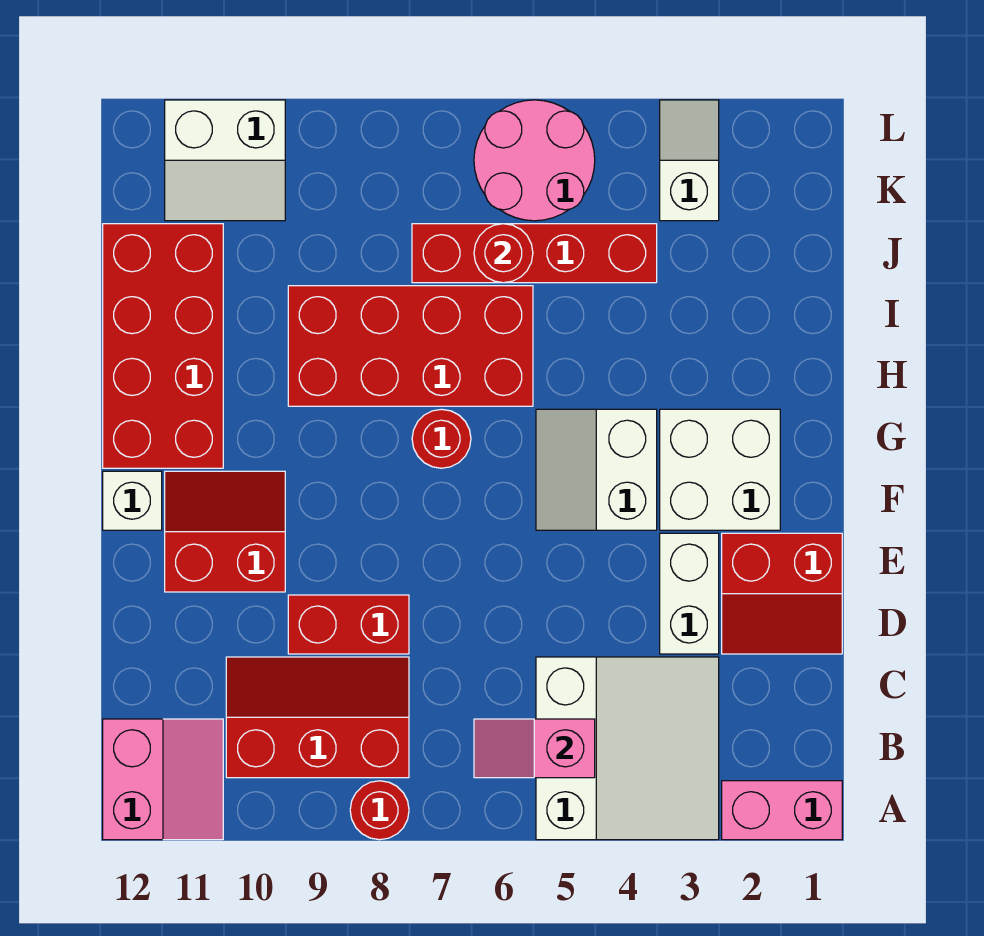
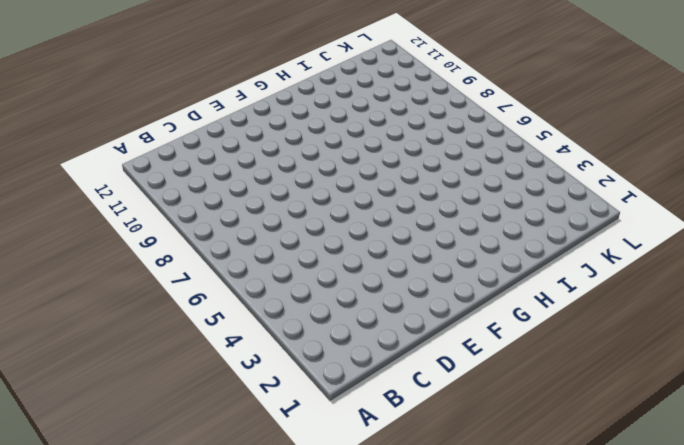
none -> pink brick A1:A2 level 1
none -> white slope A3:C5 level 1 top 5
none -> red round brick A8 level 1

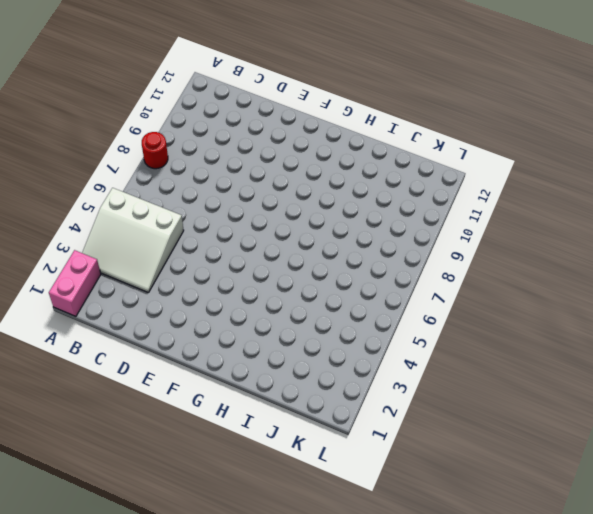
none -> pink slope A11:B12 level 1 top 12
none -> red slope B8:C10 level 1 top B
none -> red slope D1:E2 level 1 top E

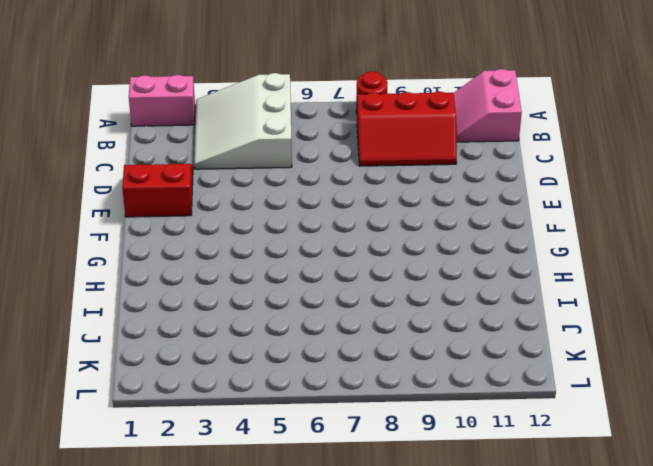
none -> white brick D3:E3 level 1
none -> red brick D8:D9 level 1
none -> red slope E10:F11 level 1 top E

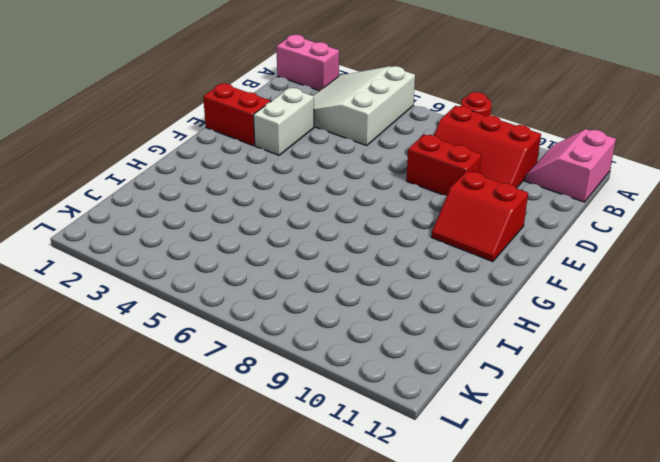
none -> white brick F2:G3 level 1
none -> white slope F4:G5 level 1 top 4
none -> white brick F12 level 1

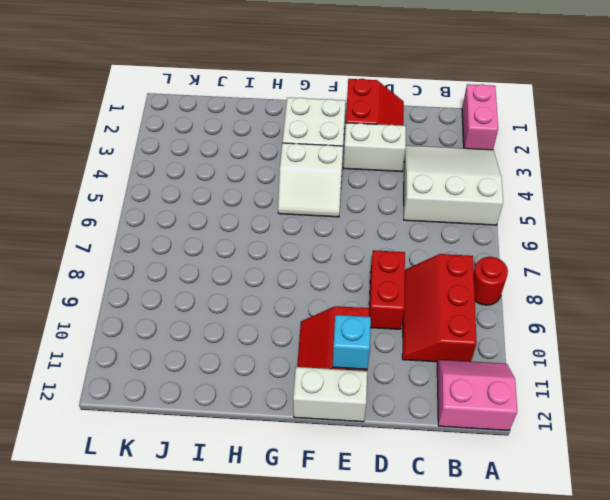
cyan brick E11 level 2 -> none
white brick E12:F12 level 1 -> white brick F12 level 1
none -> red round brick G7 level 1
none -> red brick G11:J12 level 1
none -> red brick H6:I9 level 1

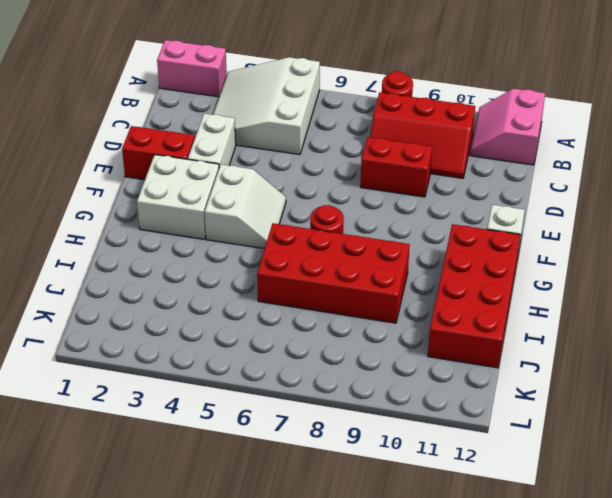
none -> red slope E10:F11 level 1 top E
none -> red brick J4:J7 level 1
none -> white slope K3:L3 level 1 top K

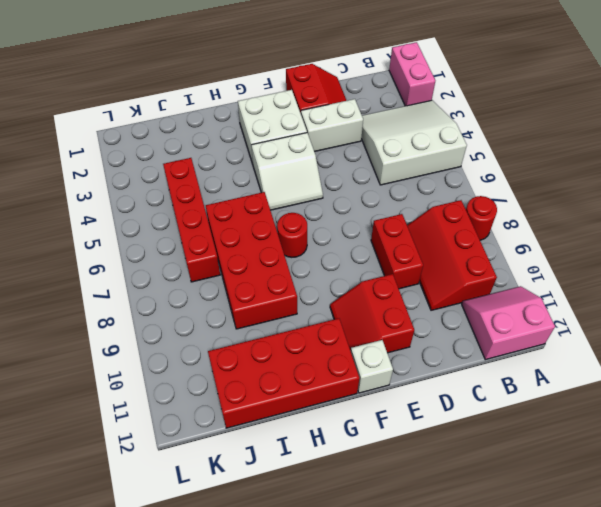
none -> white slope K3:L3 level 1 top K
none -> pink round brick K5:L6 level 1
none -> white slope K10:L11 level 1 top L

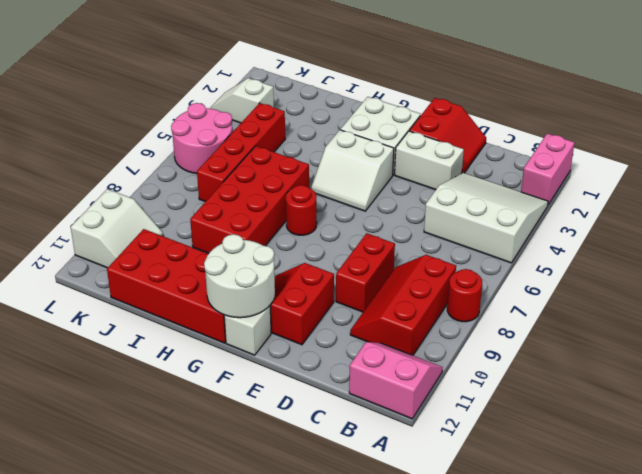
white round brick F11:G12 level 2 -> none
none -> pink slope B5:B6 level 2 top 5
none -> red round brick J6 level 2

